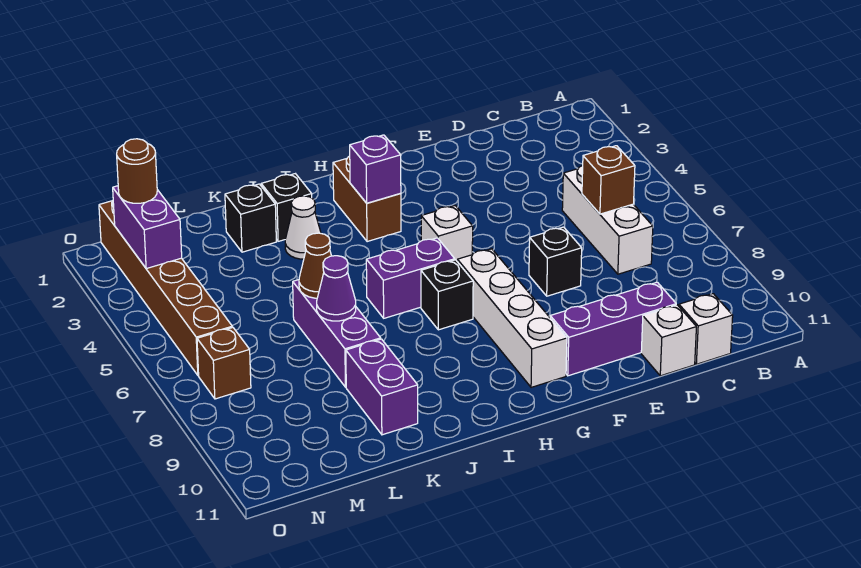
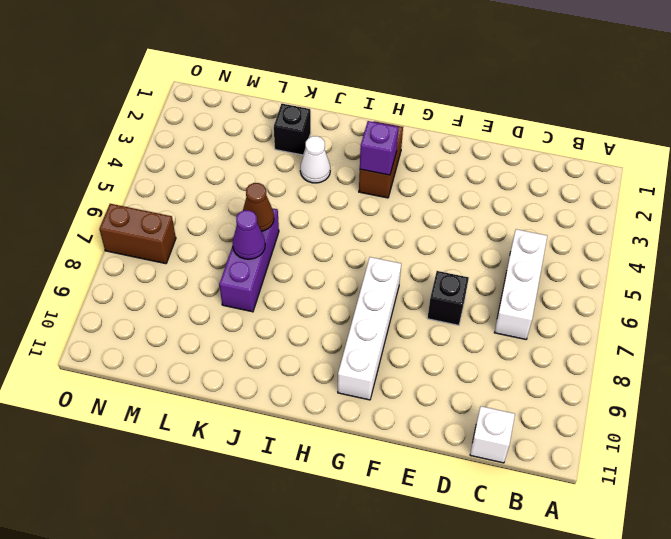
brown brick N7:O7 level 1 -> brown brick N7 level 1
none -> purple brick D10:F10 level 1
none -> white brick D11 level 1
none -> white brick G5 level 1

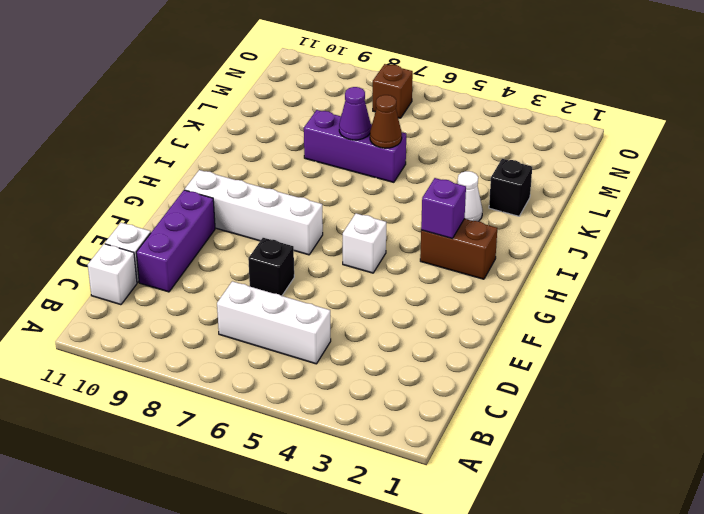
none -> purple brick H6:I6 level 1
none -> black brick H7 level 1
none -> black brick J2 level 1

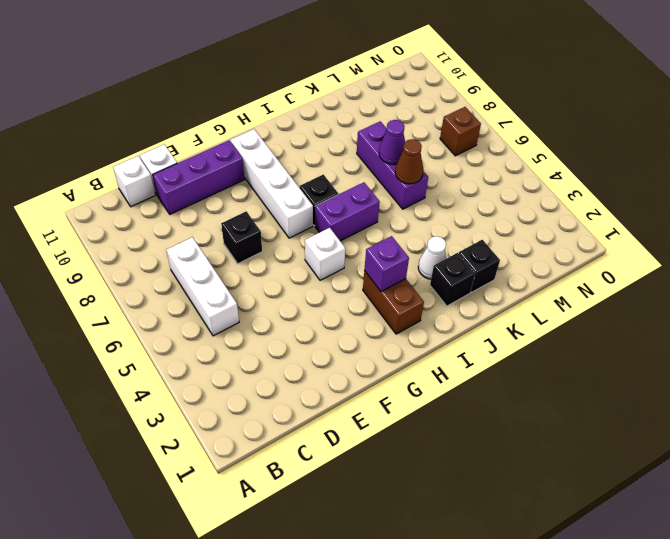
none -> purple brick K9:K10 level 1
none -> brown brick N1:N6 level 1
none -> brown brick C6 level 2

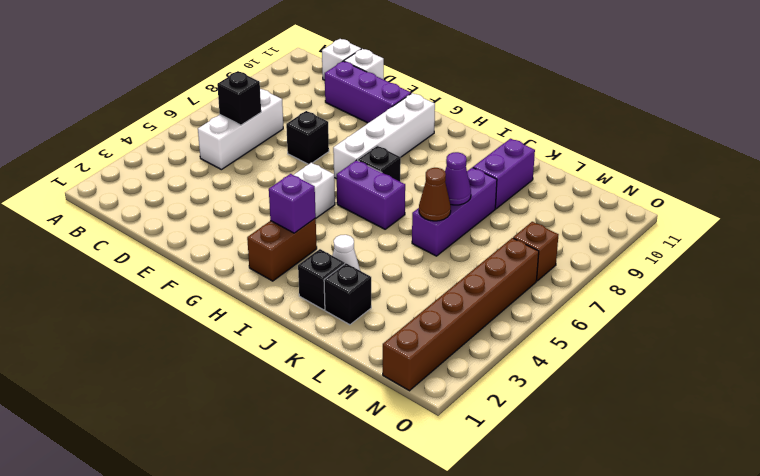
black brick C6 level 2 -> brown brick C6 level 2
none -> purple brick N2:N3 level 2
none -> brown round brick N2 level 3

